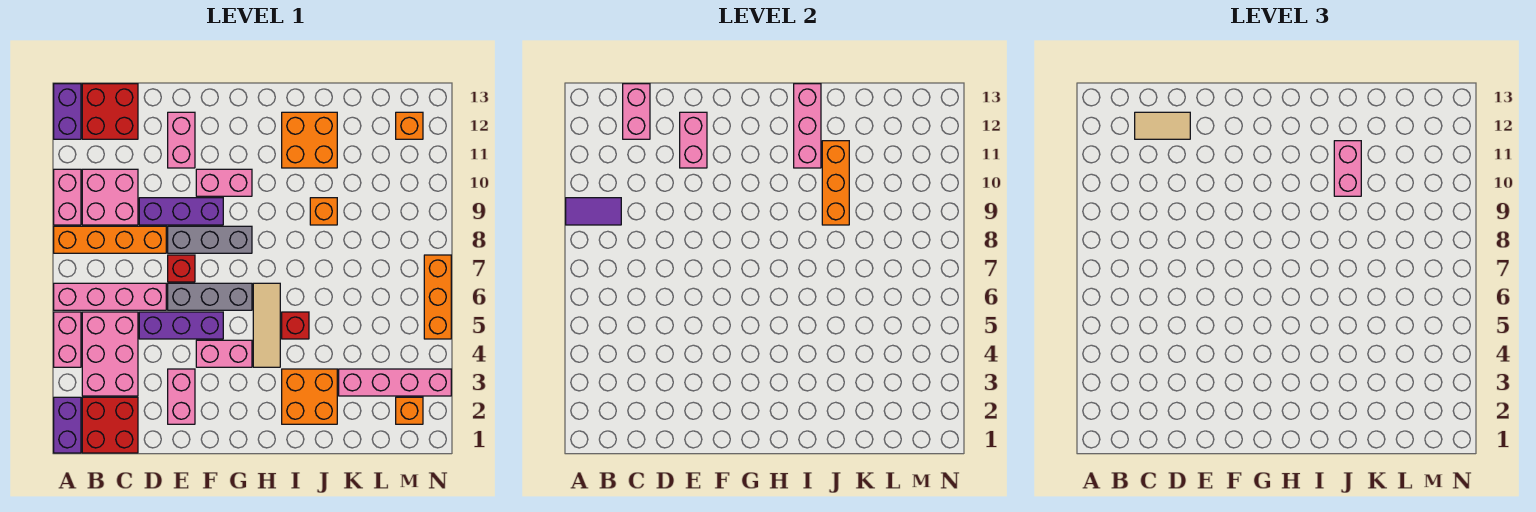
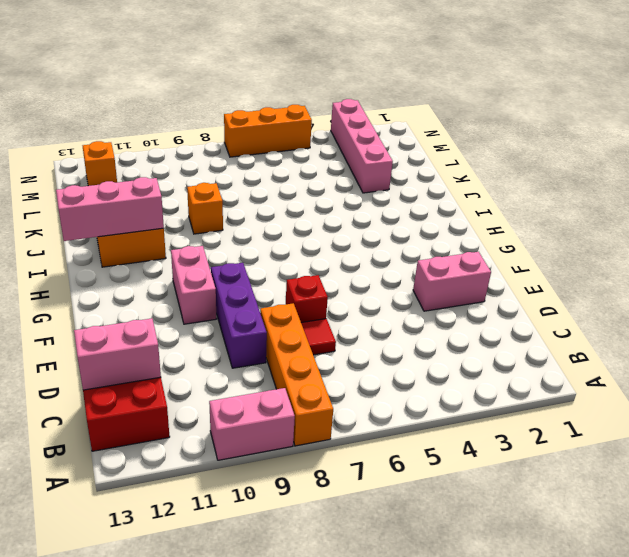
red tile D7 level 1 -> none
none -> purple brick A1:A2 level 1
none -> pink brick A4:A5 level 1
none -> pink brick A6:D6 level 1
none -> purple brick A12:A13 level 1

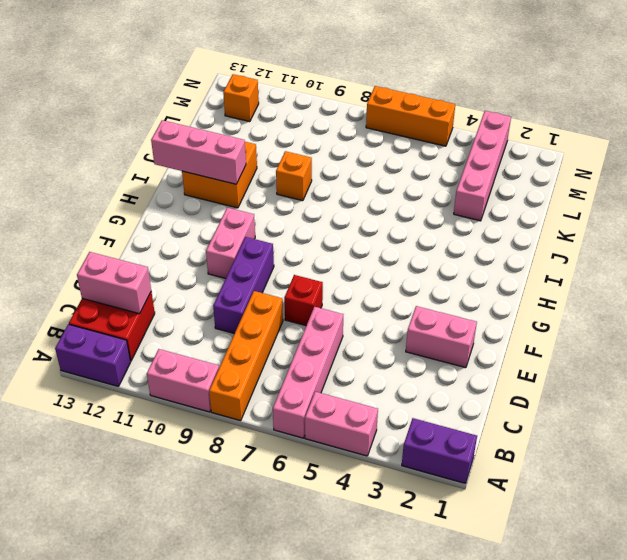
none -> red brick B1:C2 level 1
none -> pink brick B3:C5 level 1
none -> pink brick B9:C10 level 1
none -> purple brick D5:F5 level 1

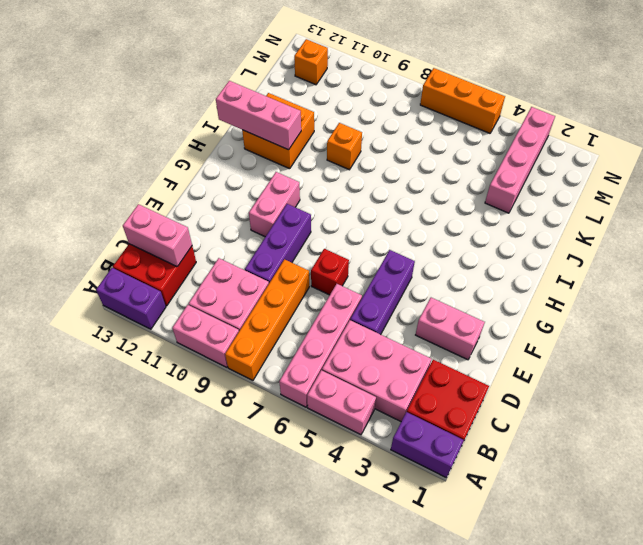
none -> grey brick E6:G6 level 1
none -> grey brick E8:G8 level 1
none -> pink brick E11:E12 level 1
none -> pink brick F4:G4 level 1

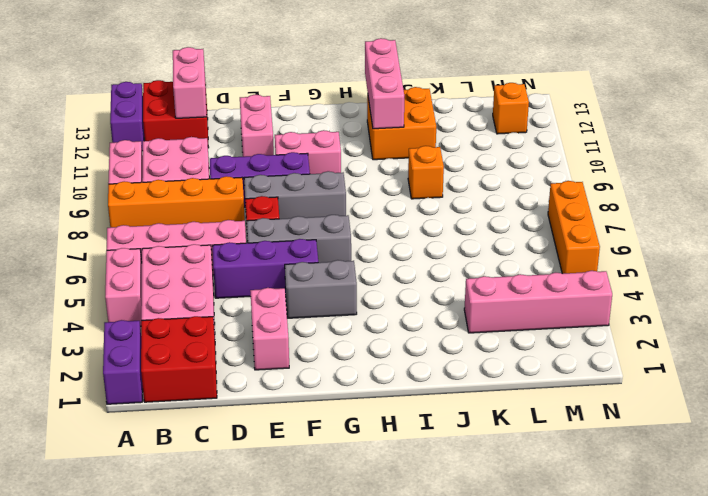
grey brick F4:G4 level 1 -> pink brick F4:G4 level 1
none -> tan tile H4:H6 level 1
none -> orange brick I2:J3 level 1
none -> red brick I5 level 1
none -> orange brick M2 level 1

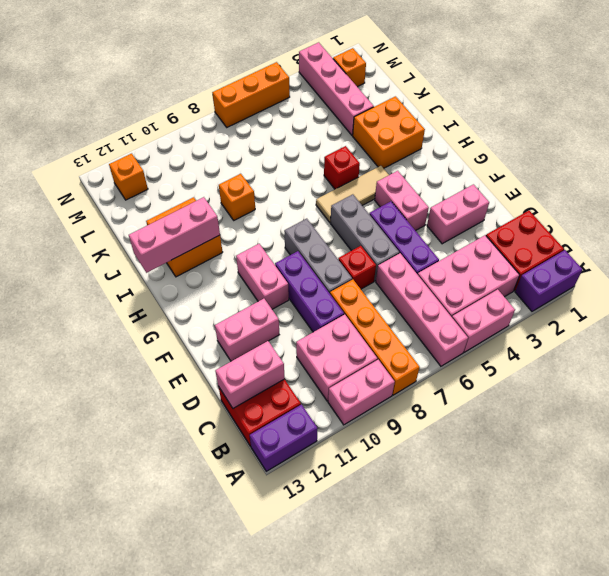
none -> purple tile A9:B9 level 2
none -> pink brick E11:E12 level 2
none -> orange brick J9:J11 level 2
none -> tan tile C12:D12 level 3

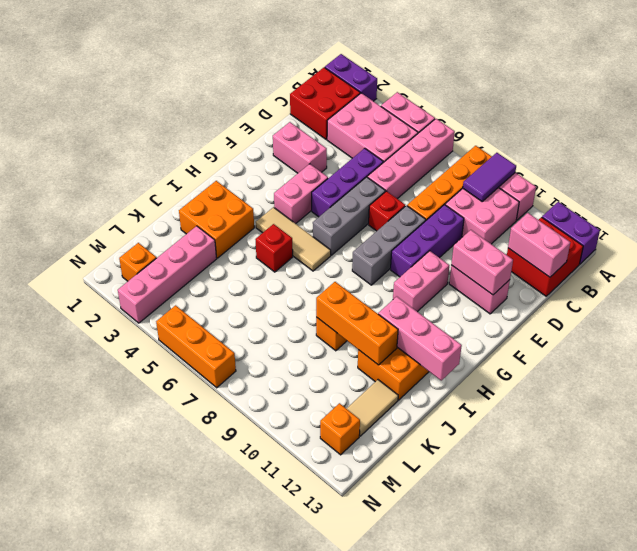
tan tile K12:L12 level 1 -> tan tile C12:D12 level 3
none -> pink brick J10:J11 level 3

